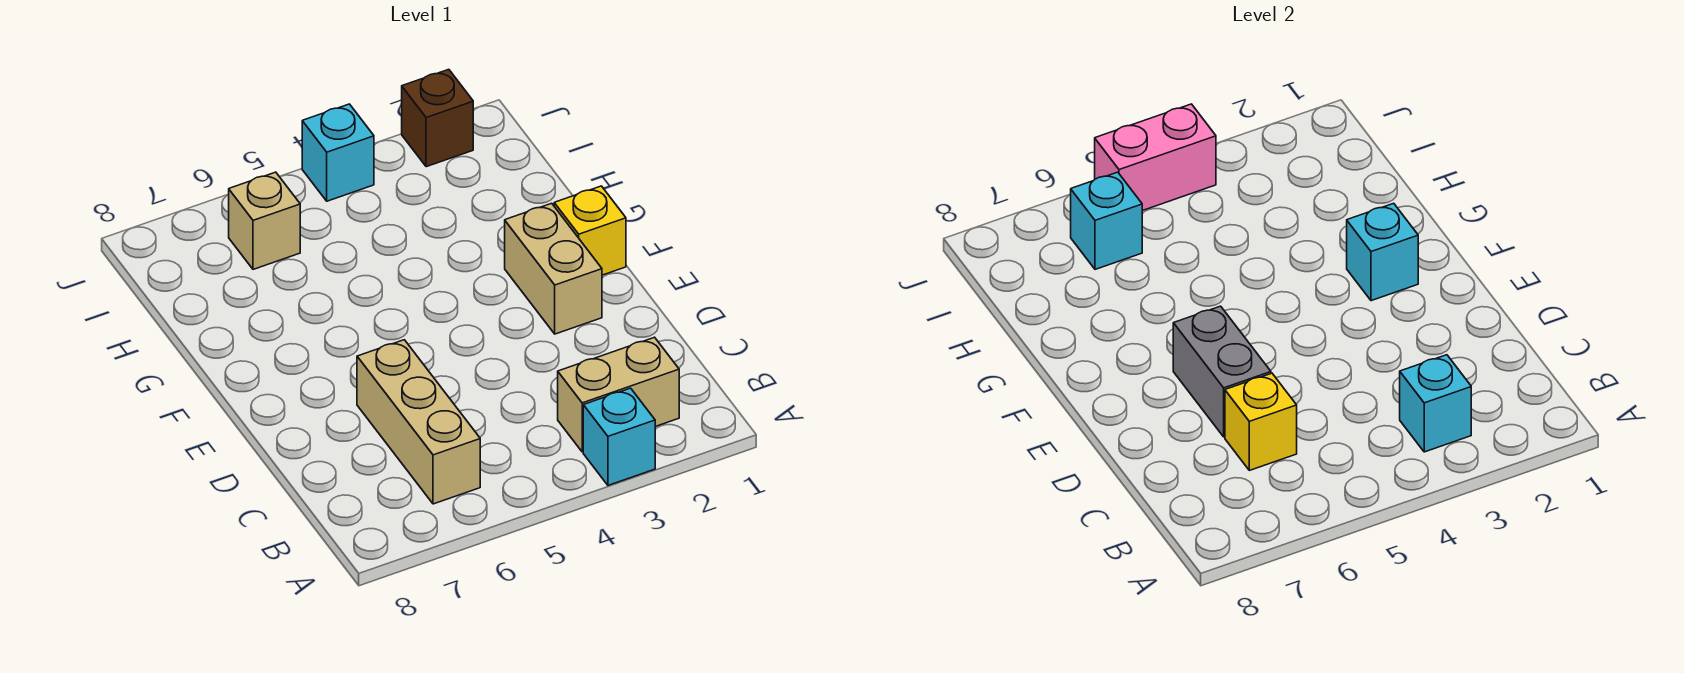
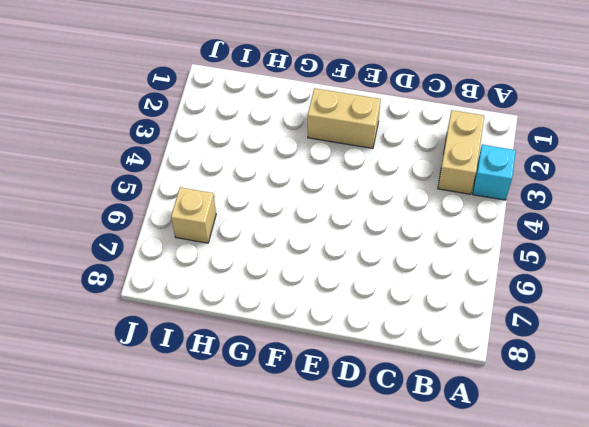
none -> tan brick B6:D6 level 1
none -> yellow brick F1 level 1
none -> brown brick J2 level 1

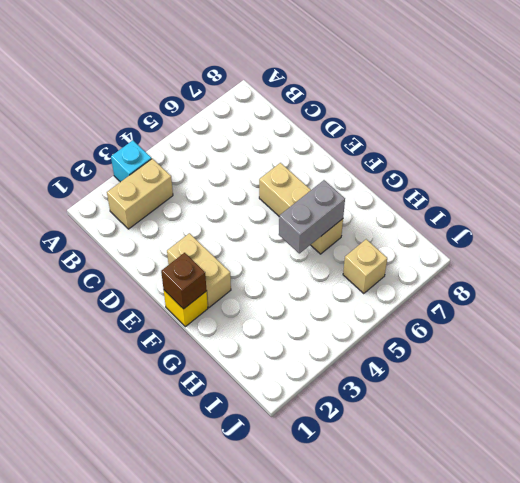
tan brick E6:G6 level 1 -> tan brick B6:D6 level 1
brown brick F1 level 2 -> brown brick J2 level 1
grey brick G5:G6 level 2 -> grey brick D6:E6 level 2
none -> cyan brick J4 level 1
none -> cyan brick B3 level 2
none -> yellow brick C6 level 2

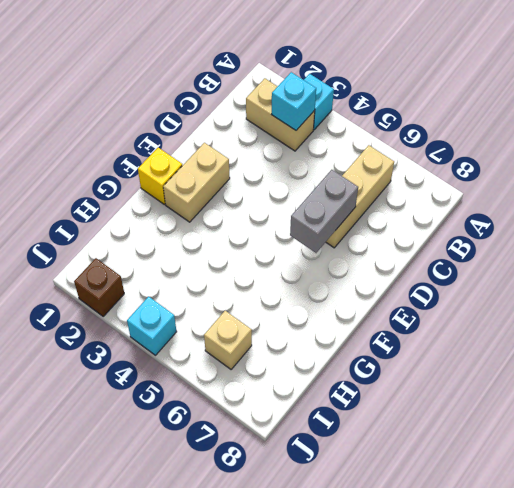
none -> yellow brick C6 level 2
none -> cyan brick F2 level 2
none -> cyan brick I6 level 2

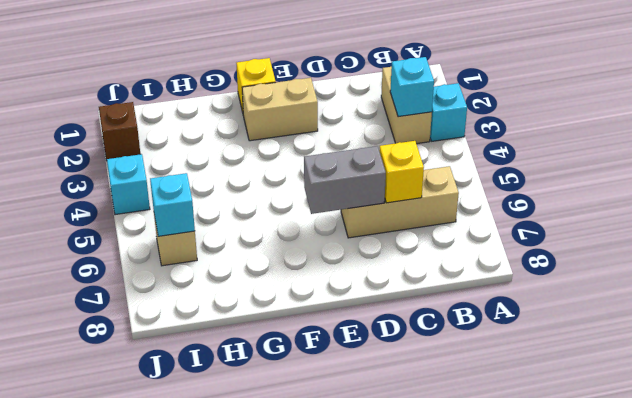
none -> cyan brick F2 level 2
none -> pink brick J4:J5 level 2

